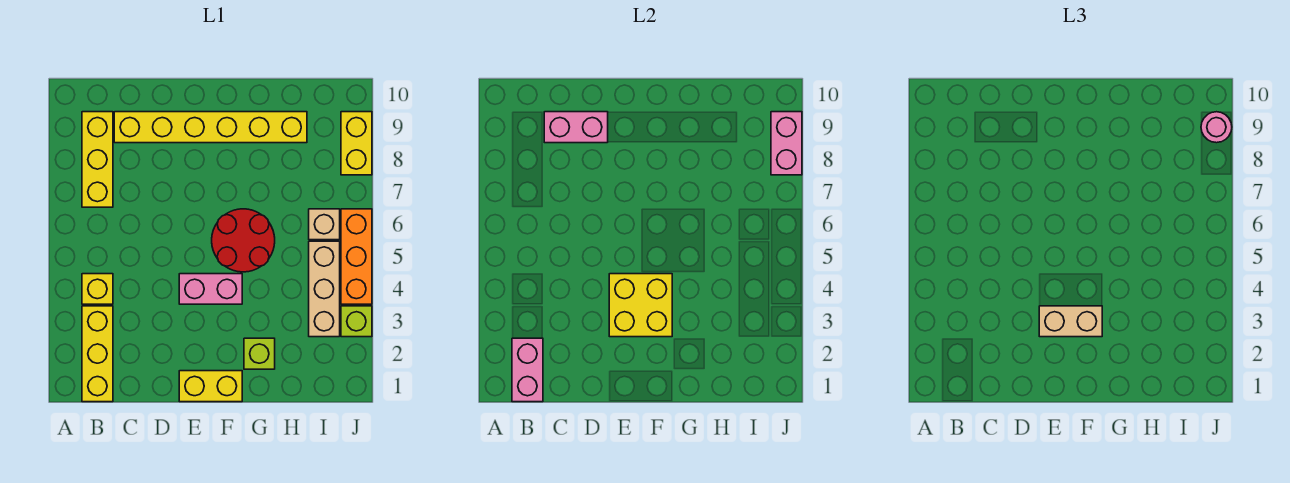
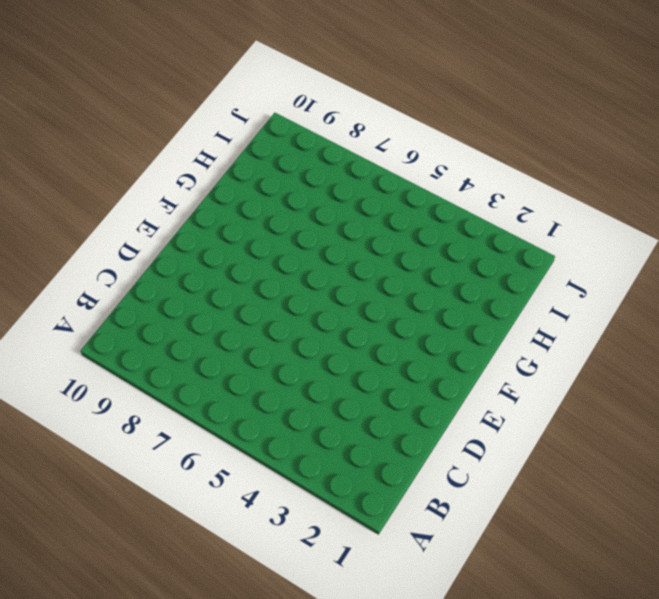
none -> yellow brick B1:B3 level 1
none -> yellow brick B4 level 1
none -> yellow brick B7:B9 level 1

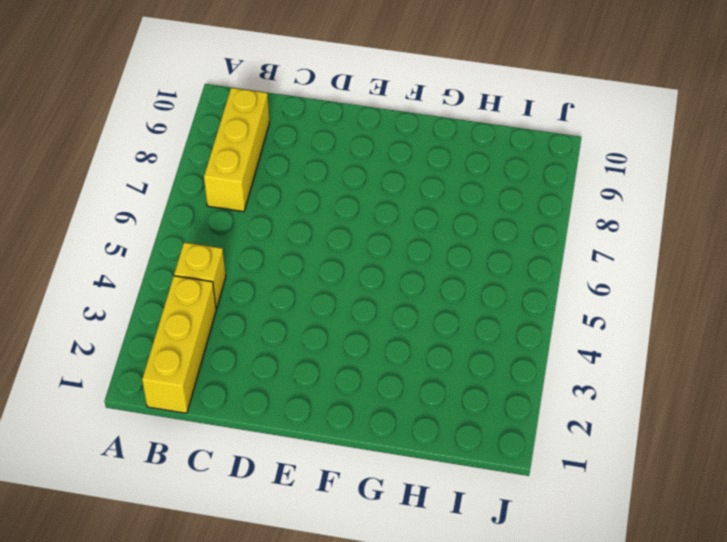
none -> yellow brick C9:H9 level 1
none -> yellow brick E1:F1 level 1
none -> pink brick E4:F4 level 1

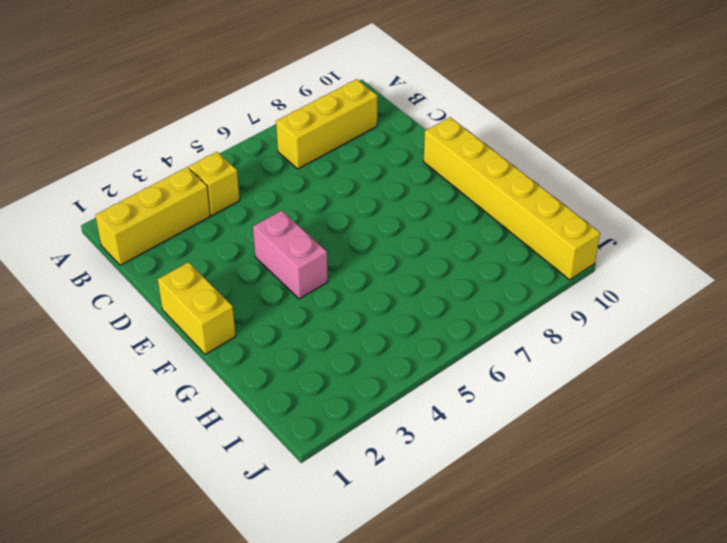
yellow brick E10:J10 level 1 -> yellow brick C9:H9 level 1
none -> red round brick F5:G6 level 1
none -> lime brick G2 level 1
none -> tan brick I3:I5 level 1

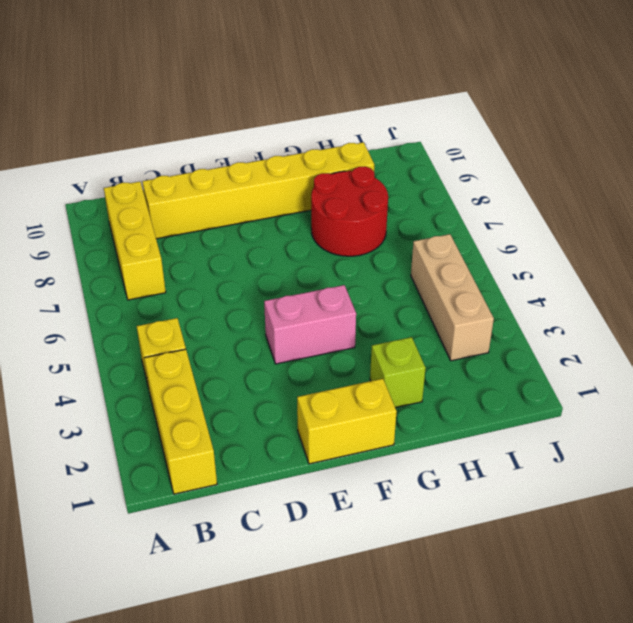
red round brick G7:H8 level 1 -> red round brick F5:G6 level 1
none -> tan brick I6 level 1
none -> lime brick J3 level 1
none -> orange brick J4:J6 level 1

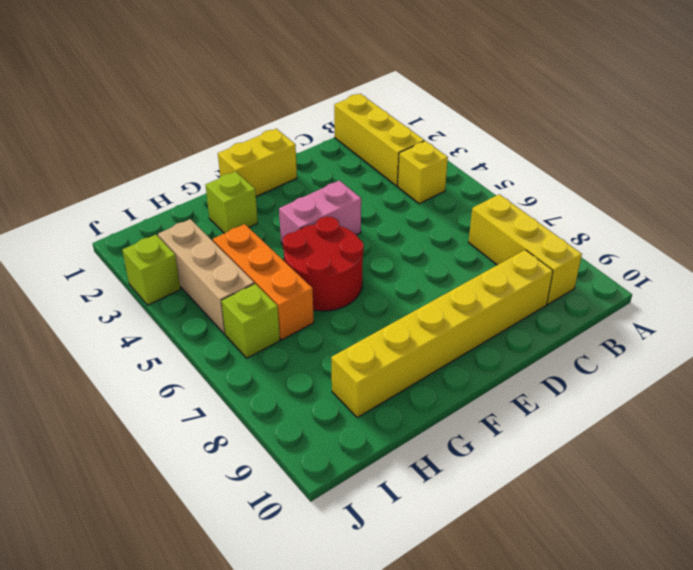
orange brick H4:H6 level 1 -> orange brick J4:J6 level 1
lime brick I6 level 1 -> tan brick I6 level 1
none -> yellow brick J8:J9 level 1
none -> pink brick B1:B2 level 2
none -> pink brick C9:D9 level 2

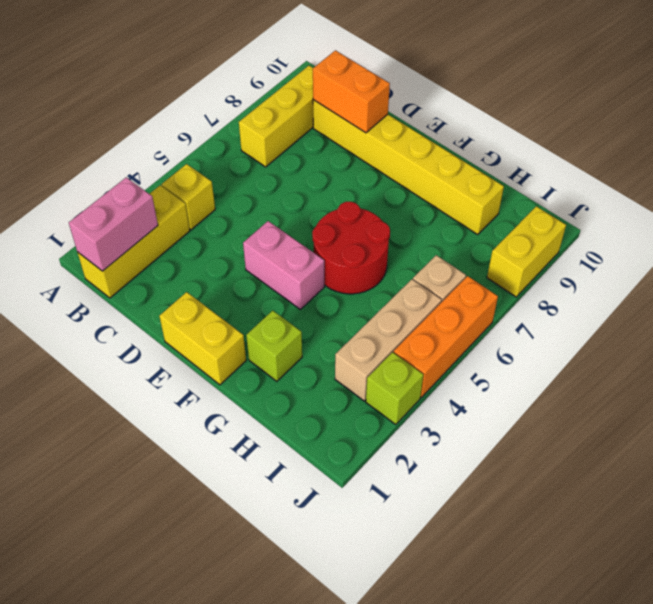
orange brick C9:D9 level 2 -> pink brick C9:D9 level 2
none -> yellow brick E3:F4 level 2
none -> pink brick J8:J9 level 2
none -> tan brick E3:F3 level 3

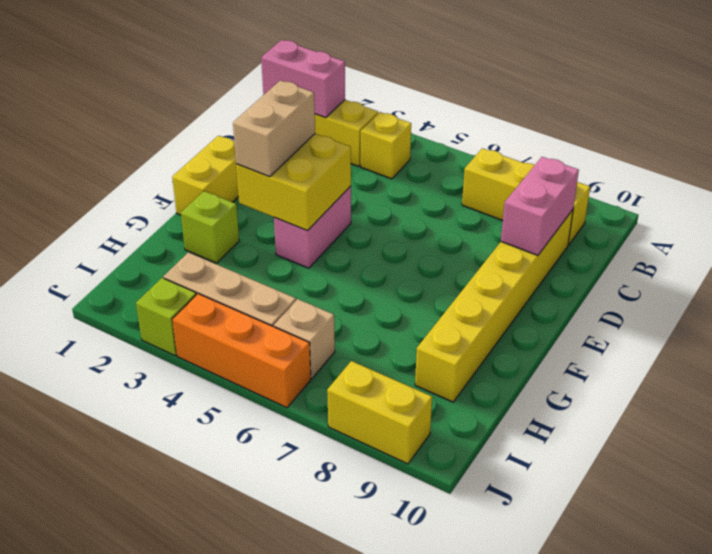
none -> red round brick F5:G6 level 1
none -> pink brick J8:J9 level 2
none -> pink round brick J9 level 3

